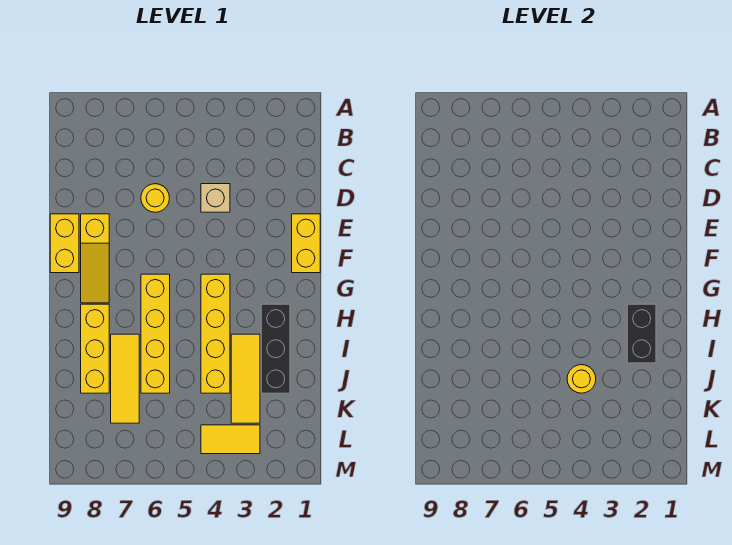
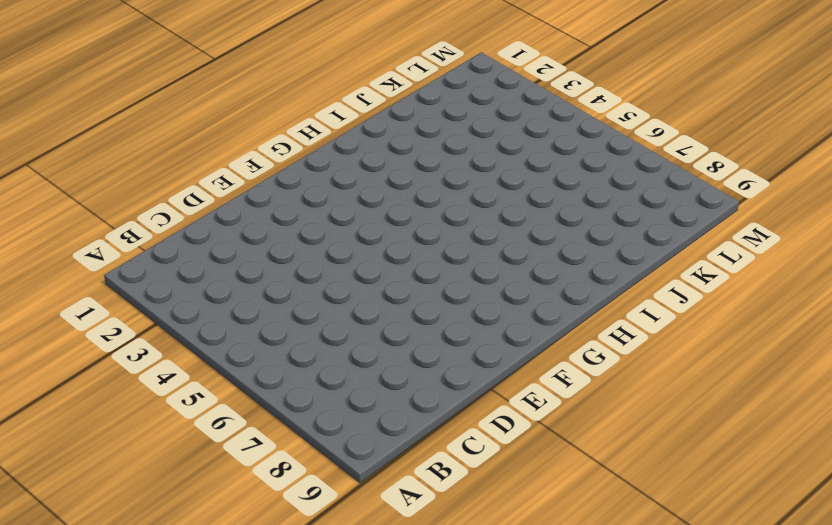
none -> tan brick D4 level 1
none -> yellow round brick D6 level 1
none -> yellow brick E1:F1 level 1

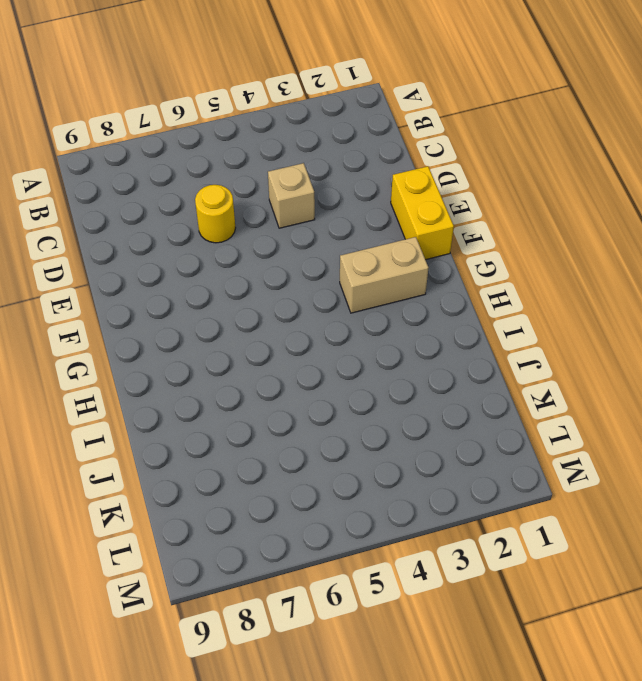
tan brick G2:G3 level 1 -> none
none -> yellow slope E8:G8 level 1 top E
none -> yellow brick E9:F9 level 1
none -> yellow brick G4:J4 level 1

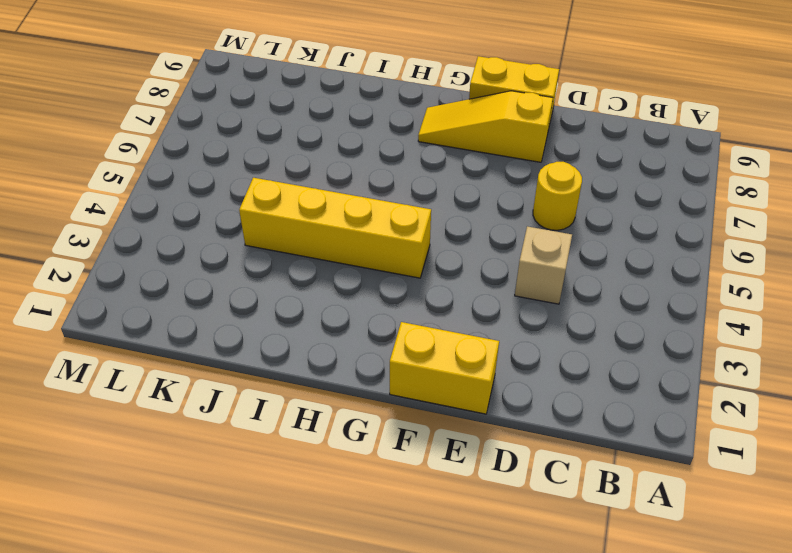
none -> yellow brick G6:J6 level 1
none -> black brick H2:J2 level 1
none -> yellow brick H8:J8 level 1

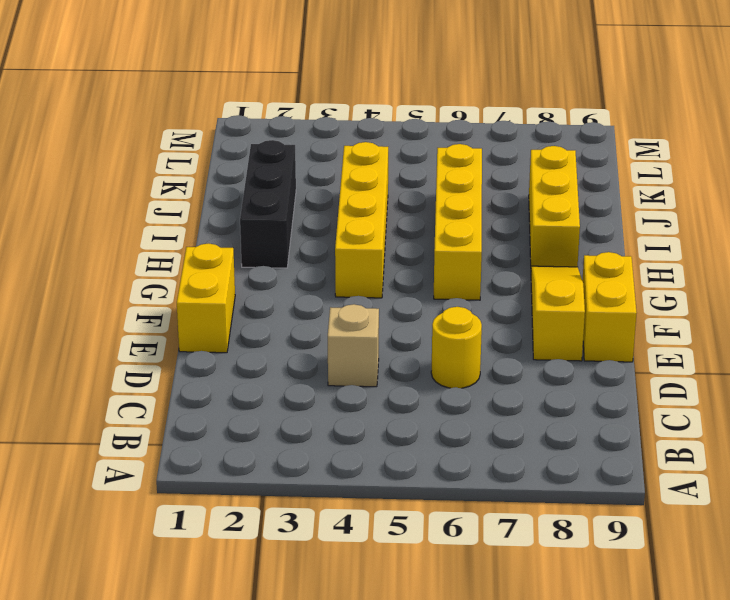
none -> yellow tile I3:K3 level 1
none -> yellow tile I7:K7 level 1
none -> yellow tile L3:L4 level 1

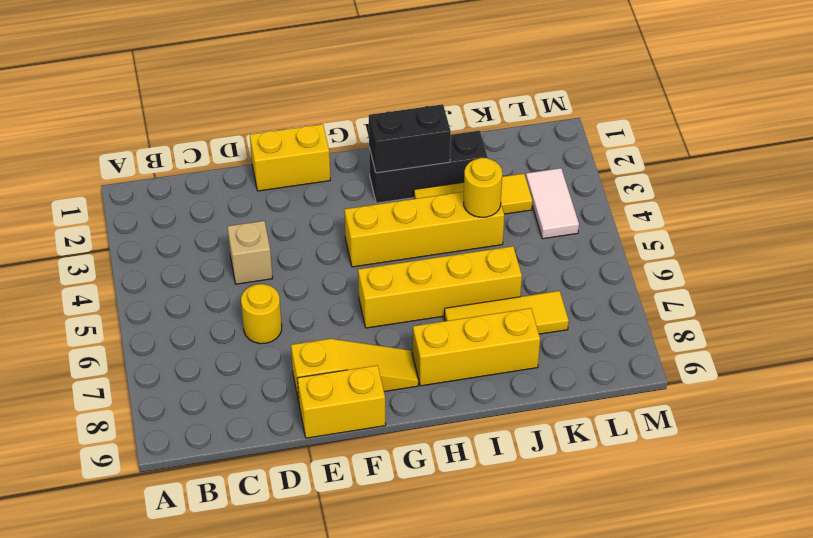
white tile L3:L4 level 1 -> yellow tile L3:L4 level 1

